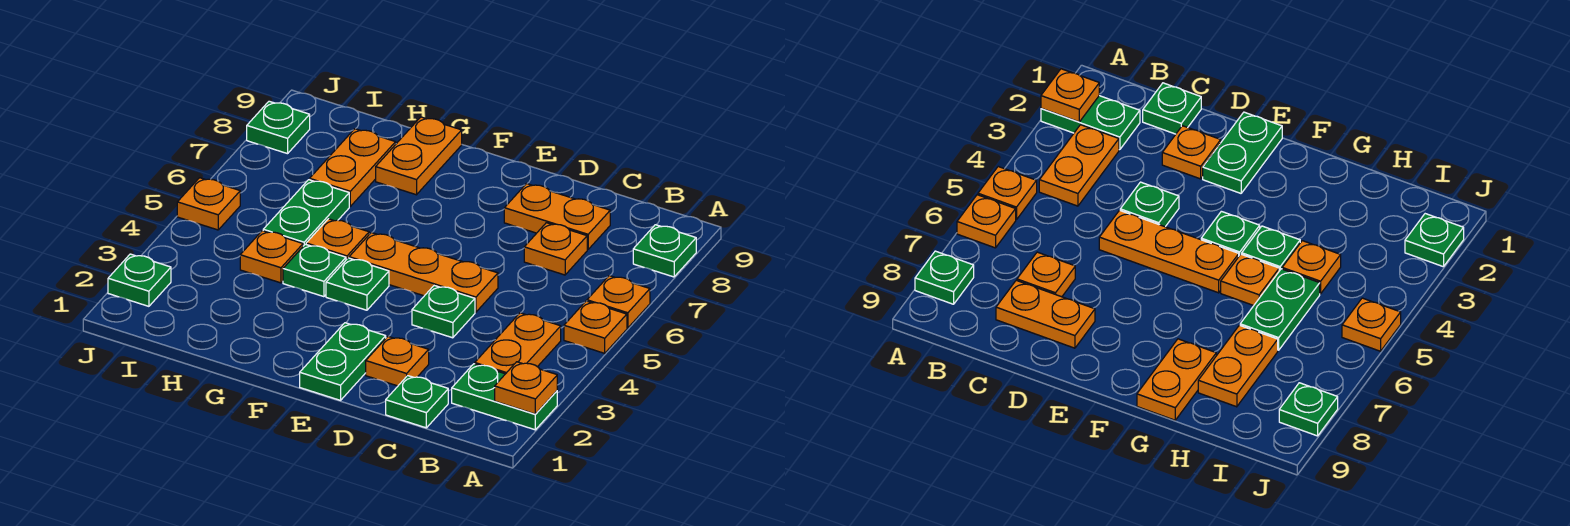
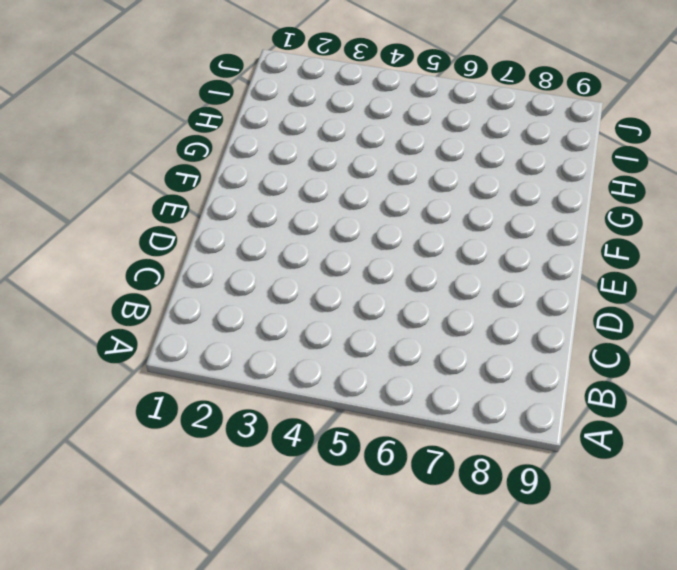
none -> green plate A2:B2 level 1
none -> orange plate A5 level 1
none -> orange plate A6 level 1

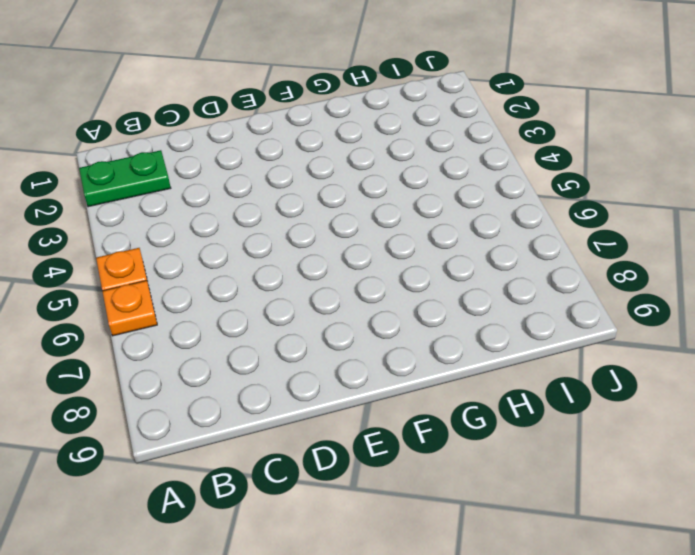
none -> green plate A8 level 1
none -> orange plate B3:B4 level 1
none -> green plate C1 level 1

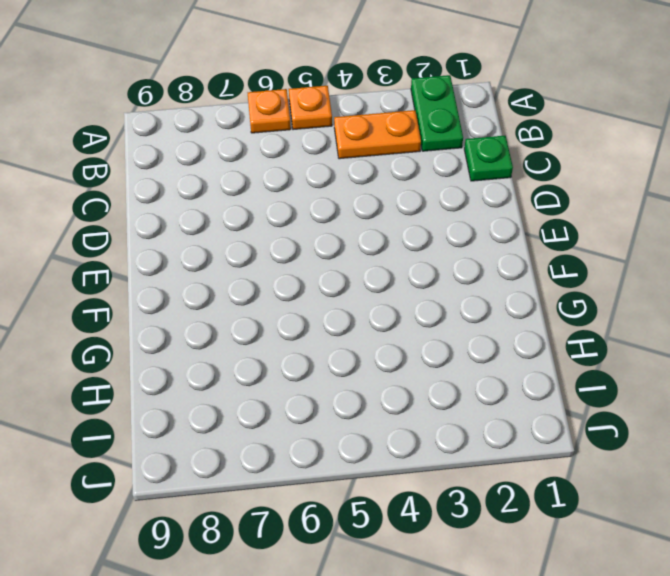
none -> green plate A8 level 1
none -> orange plate C7 level 1
none -> orange plate C8:D8 level 1

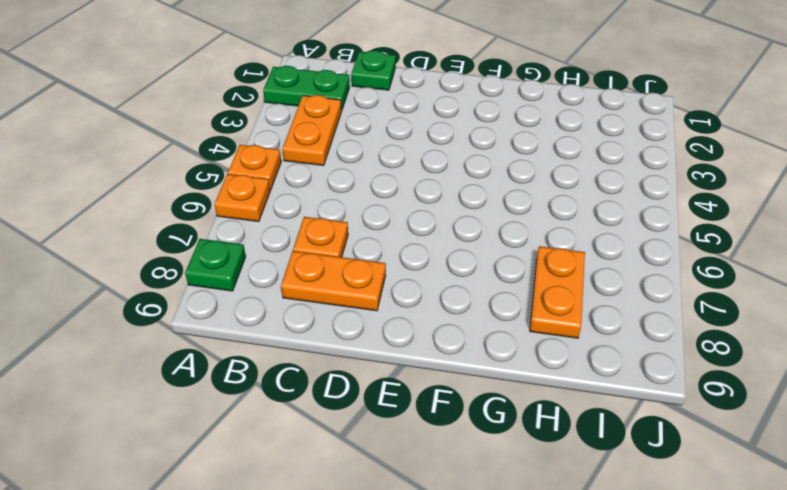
none -> orange plate D2 level 1
none -> green plate D4 level 1
none -> orange plate D5:F5 level 1

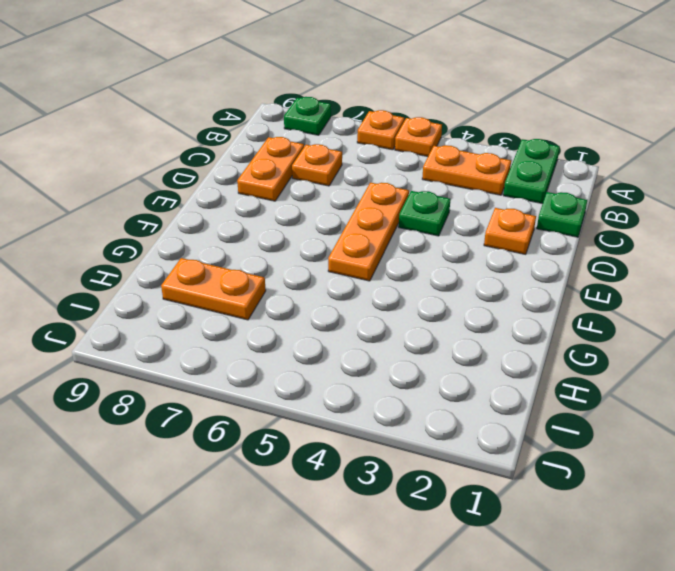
none -> green plate E1:E2 level 1
none -> green plate F4 level 1
none -> green plate G4 level 1

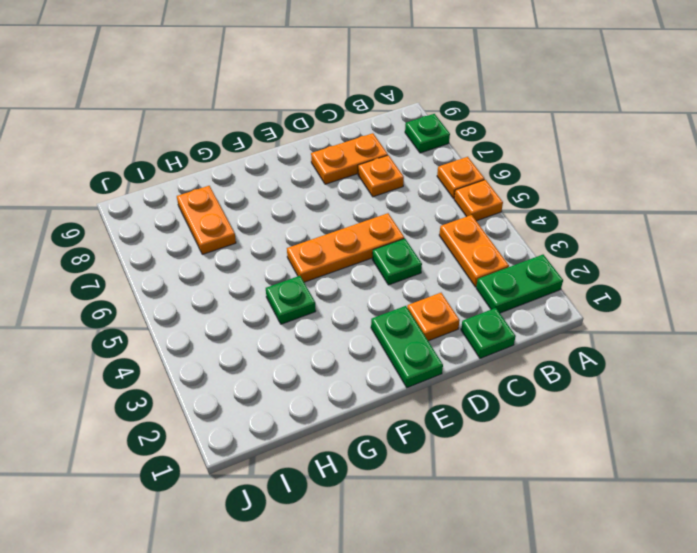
none -> green plate F4 level 1
none -> orange plate G5 level 1
none -> orange plate G8:G9 level 1

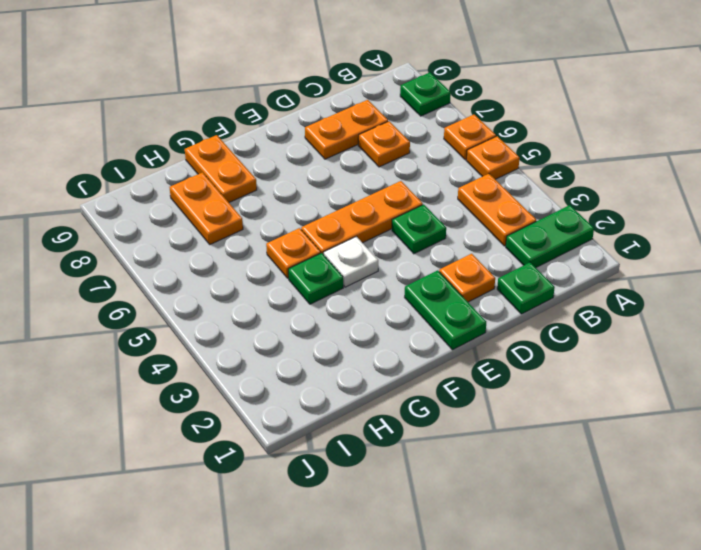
white plate F4 level 1 -> green plate F4 level 1
none -> orange plate H4 level 1
none -> green plate H5:H6 level 1
none -> green plate J2 level 1

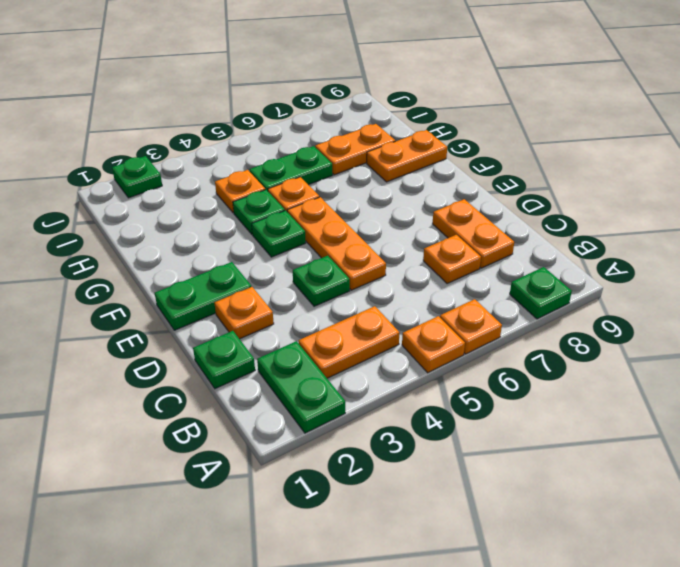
none -> orange plate J5 level 1
none -> green plate J8 level 1
none -> orange plate A2 level 2

